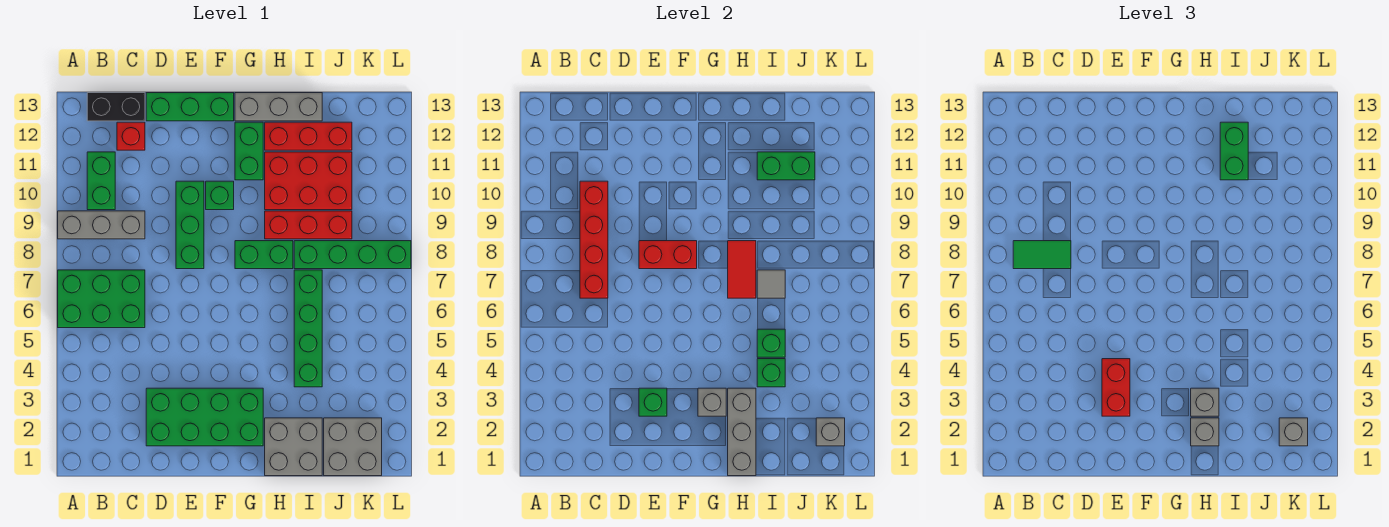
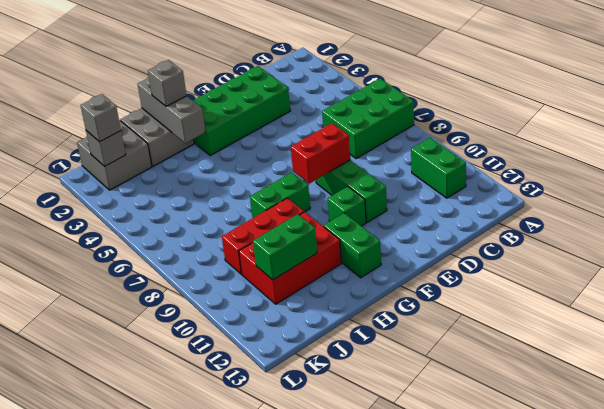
none -> grey brick A9:C9 level 1
none -> black brick B13:C13 level 1
none -> red brick C12 level 1
none -> green brick D13:F13 level 1

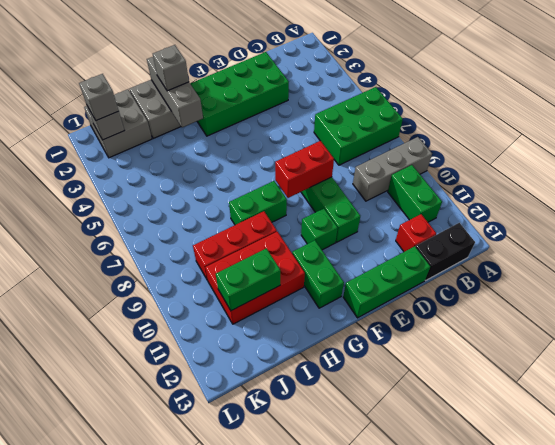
none -> grey brick G13:I13 level 1
none -> red brick H12:J12 level 1
none -> green brick I4:I7 level 1
none -> green brick I8:L8 level 1

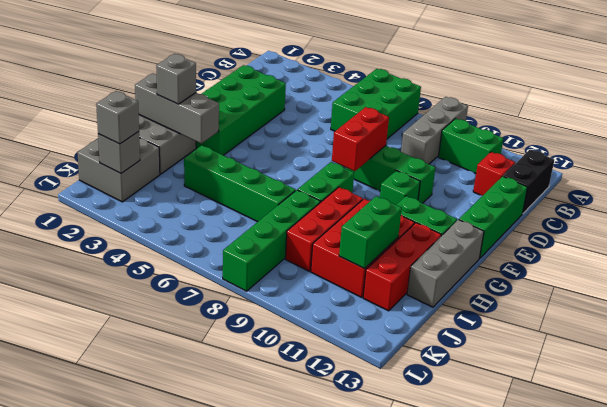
none -> red brick C7:C10 level 2
none -> green brick E3 level 2
none -> grey brick G3 level 2
none -> red tile H7:H8 level 2

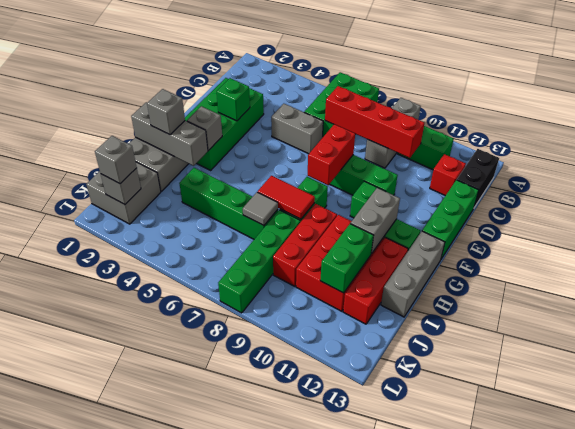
grey brick D5:D6 level 1 -> none
grey brick G11:H11 level 2 -> none
none -> green brick I4 level 2
none -> green brick I5 level 2
none -> green tile B8:C8 level 3
none -> red brick E3:E4 level 3

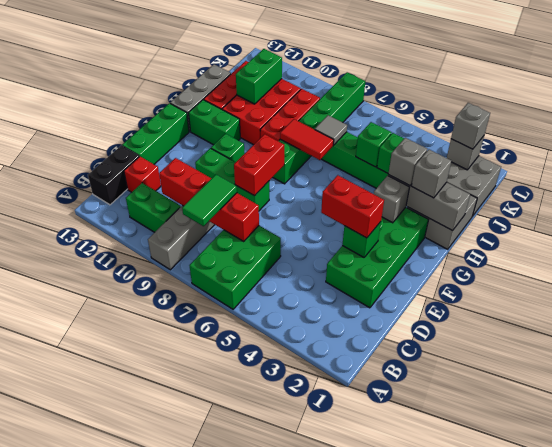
none -> green brick I11:I12 level 3

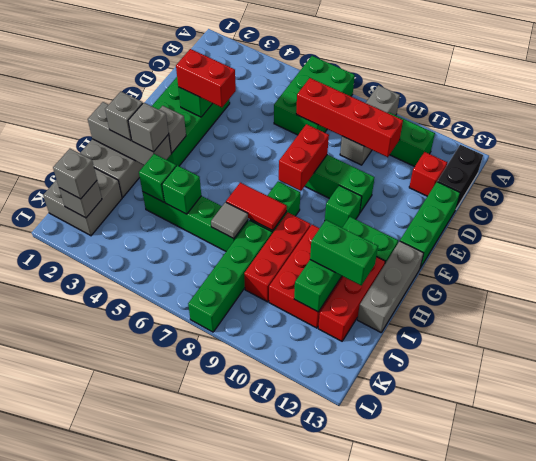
none -> green tile B8:C8 level 3

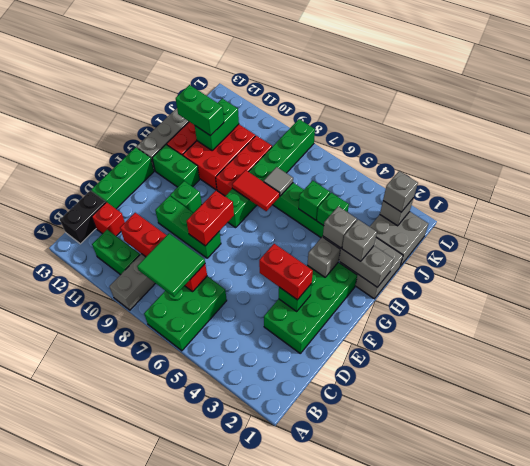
green tile B7:C8 level 3 -> green tile B8:C8 level 3

